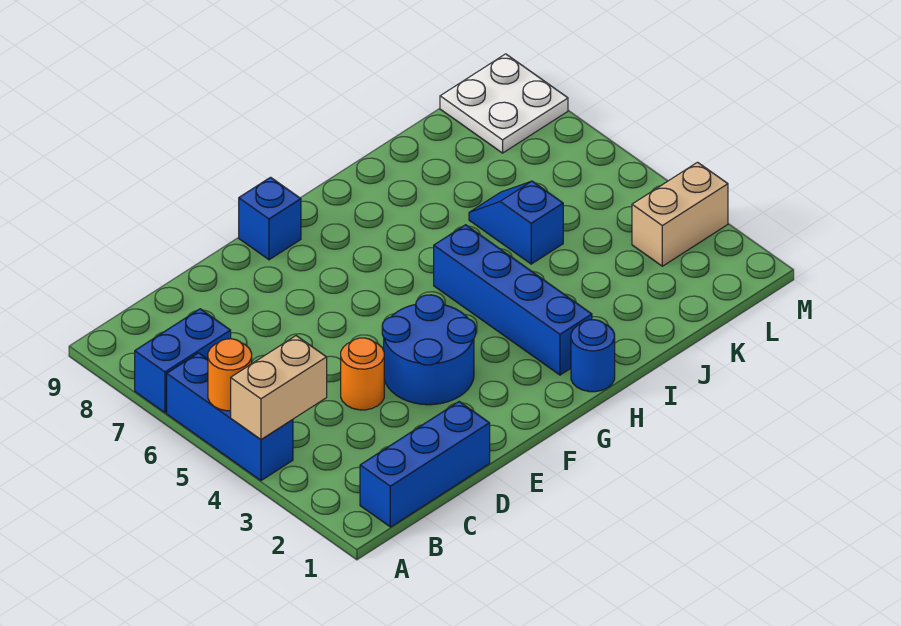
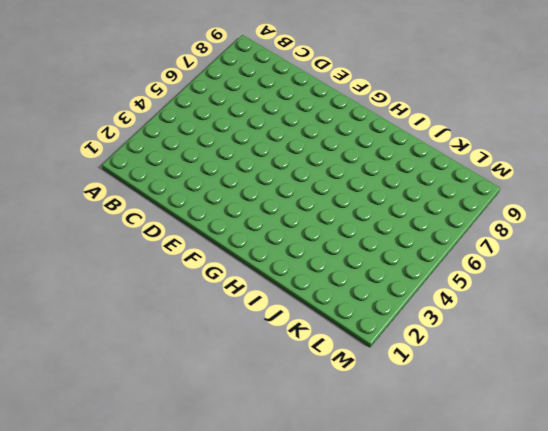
none -> blue brick A4:A6 level 1
none -> blue brick A7:B7 level 1
none -> blue brick B1:D1 level 1

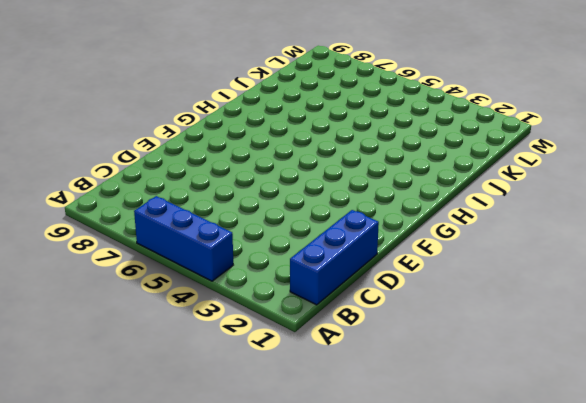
none -> blue brick A7:B7 level 1
none -> orange round brick D4 level 1
none -> blue round brick E3:F4 level 1

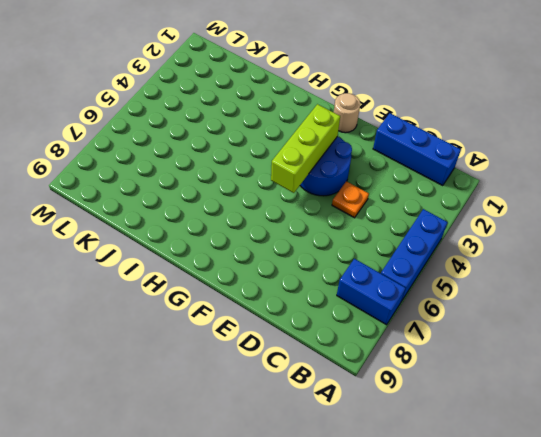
orange plate D4 level 1 -> orange round brick D4 level 1
tan round brick F1 level 1 -> none
lime brick F3:F5 level 2 -> none
none -> blue brick F9 level 1
none -> blue round brick H1 level 1
none -> blue brick H2:H5 level 1

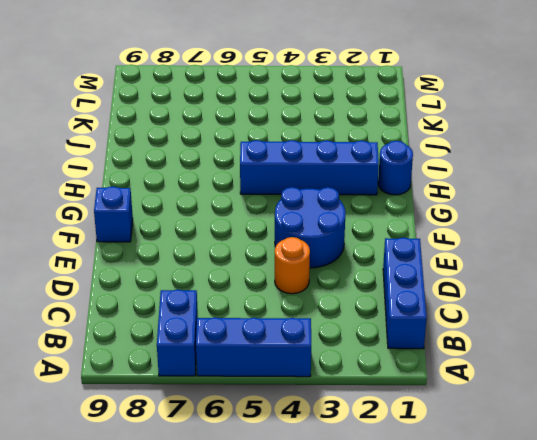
none -> blue slope J5:J6 level 1 top 5
none -> tan brick L3:M3 level 1
none -> white plate L8:M9 level 1

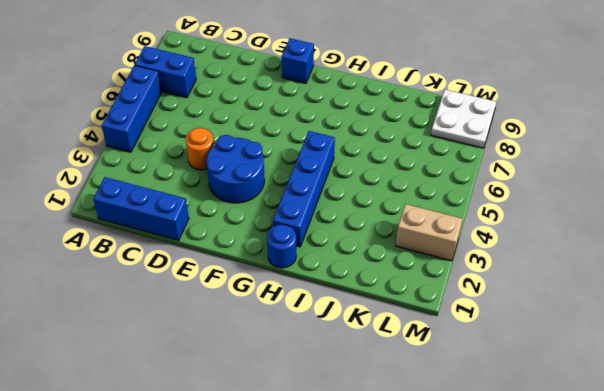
none -> blue slope J5:J6 level 1 top 5
none -> tan brick A4:B4 level 2
none -> orange round brick A5 level 2

